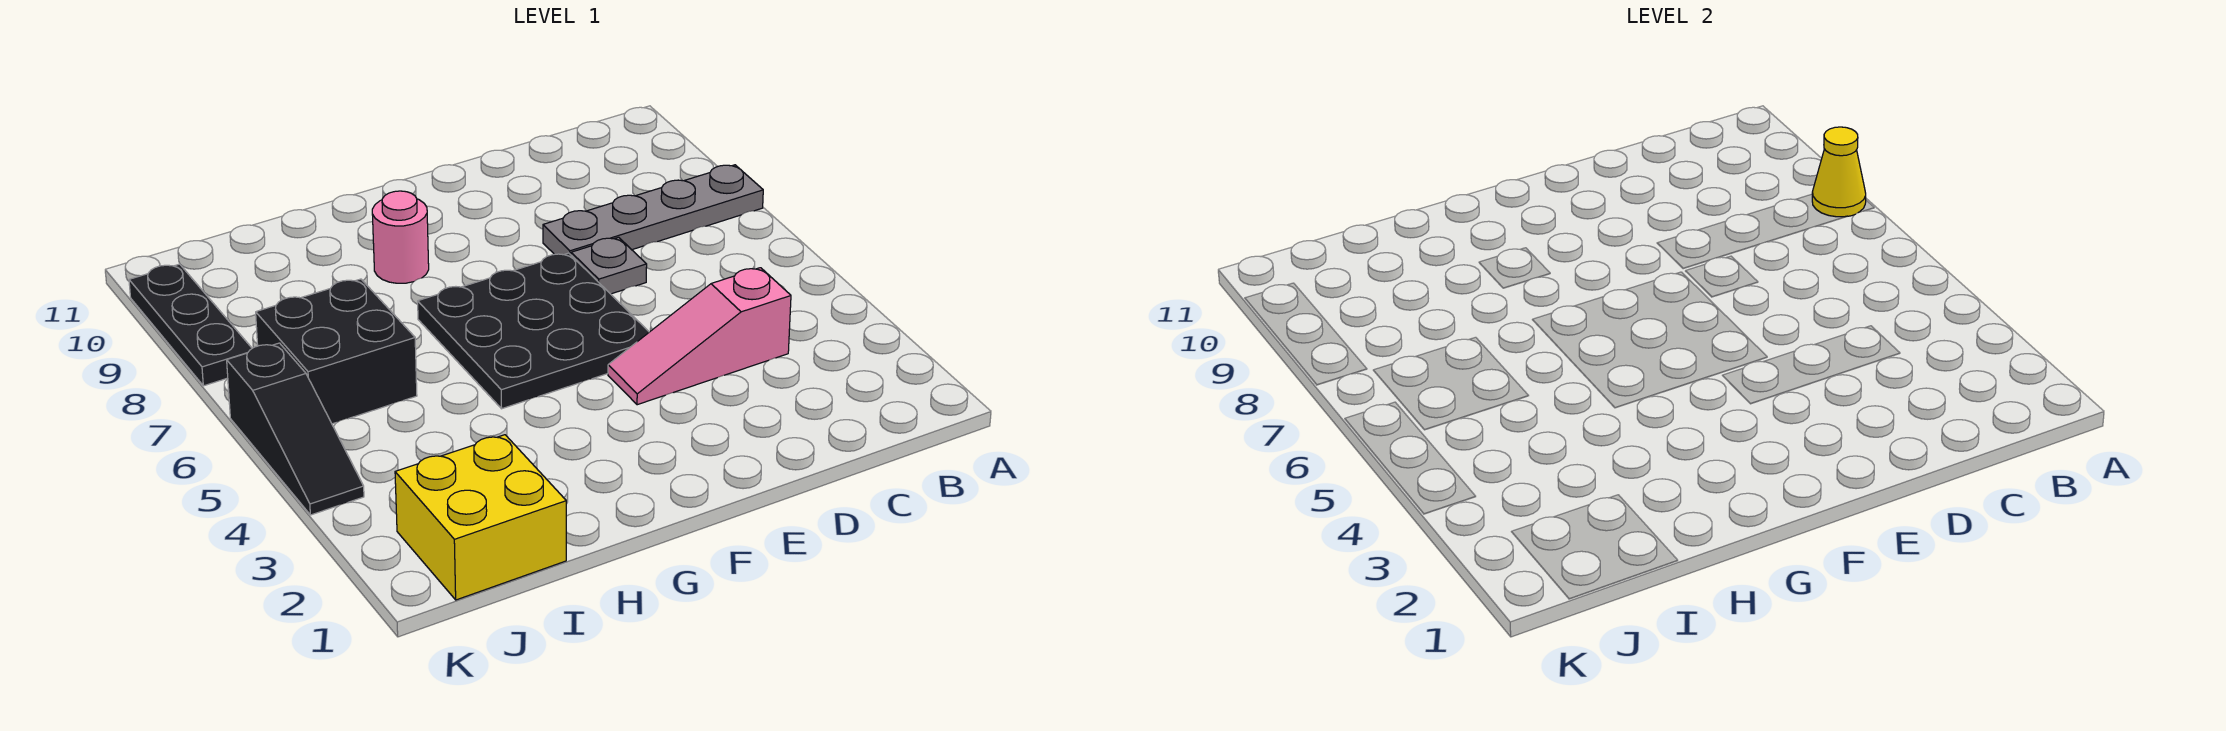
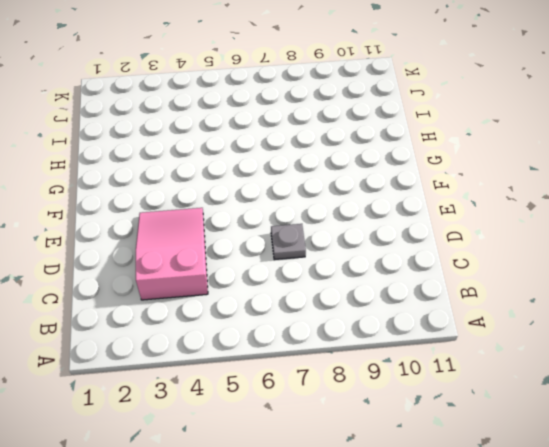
pink slope C3:E4 level 1 top C -> pink slope C4:E4 level 1 top C
none -> grey plate A8:D8 level 1
none -> black plate E5:G7 level 1

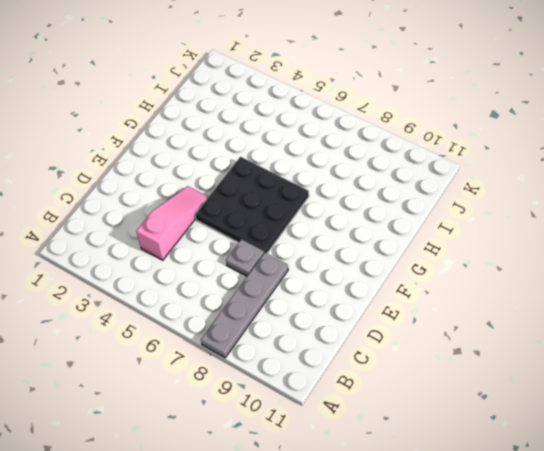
none -> pink round brick G9 level 1
none -> yellow brick I1:J2 level 1

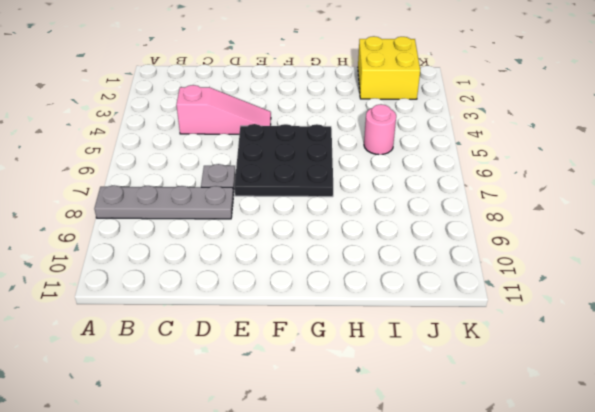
pink round brick I5 level 1 -> pink round brick G9 level 1
none -> black brick I6:J7 level 1
none -> black slope K4:K6 level 1 top 6

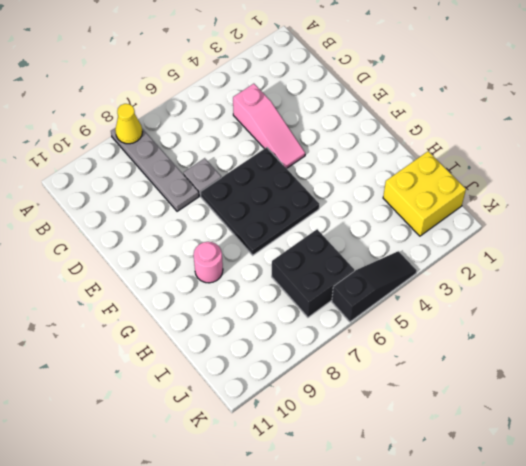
none -> black plate K8:K10 level 1

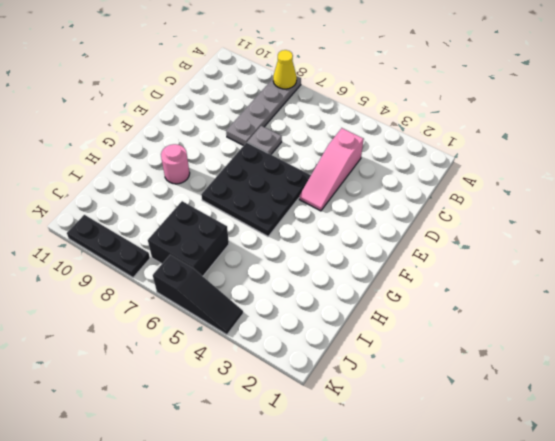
none -> yellow brick I1:J2 level 1

